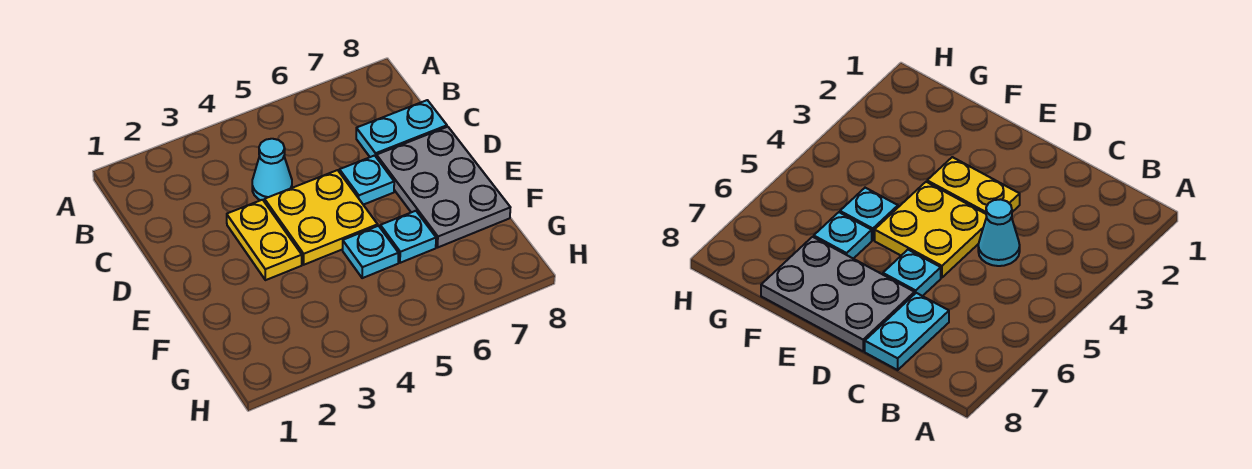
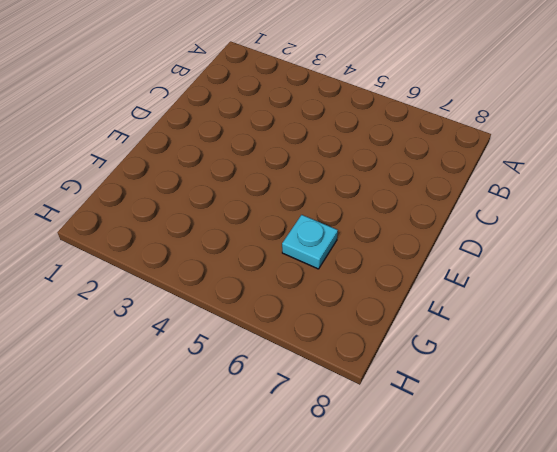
none -> cyan cone C4 level 1
none -> cyan plate C7:C8 level 1

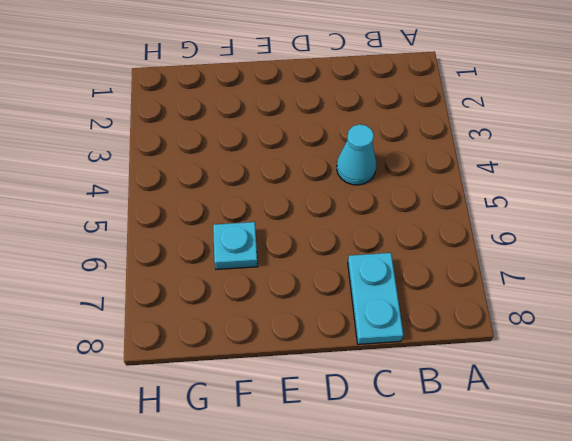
none -> yellow plate D3:E3 level 1
none -> yellow plate D4:E5 level 1

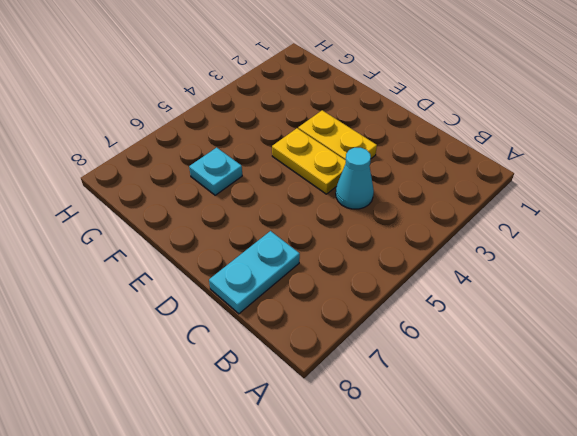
yellow plate D4:E4 level 1 -> yellow plate D4:E5 level 1
none -> cyan plate D6 level 1
none -> grey plate D7:F8 level 1

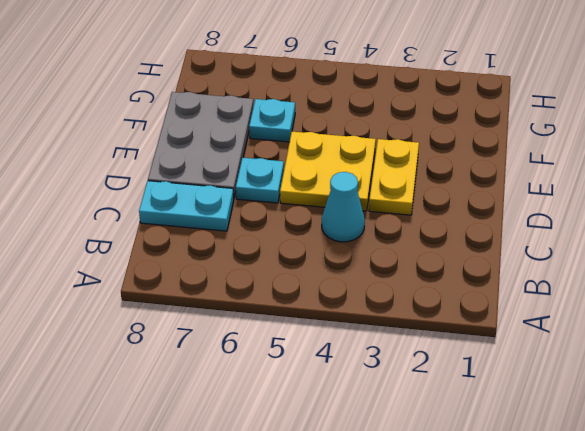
none -> cyan plate F5 level 1

